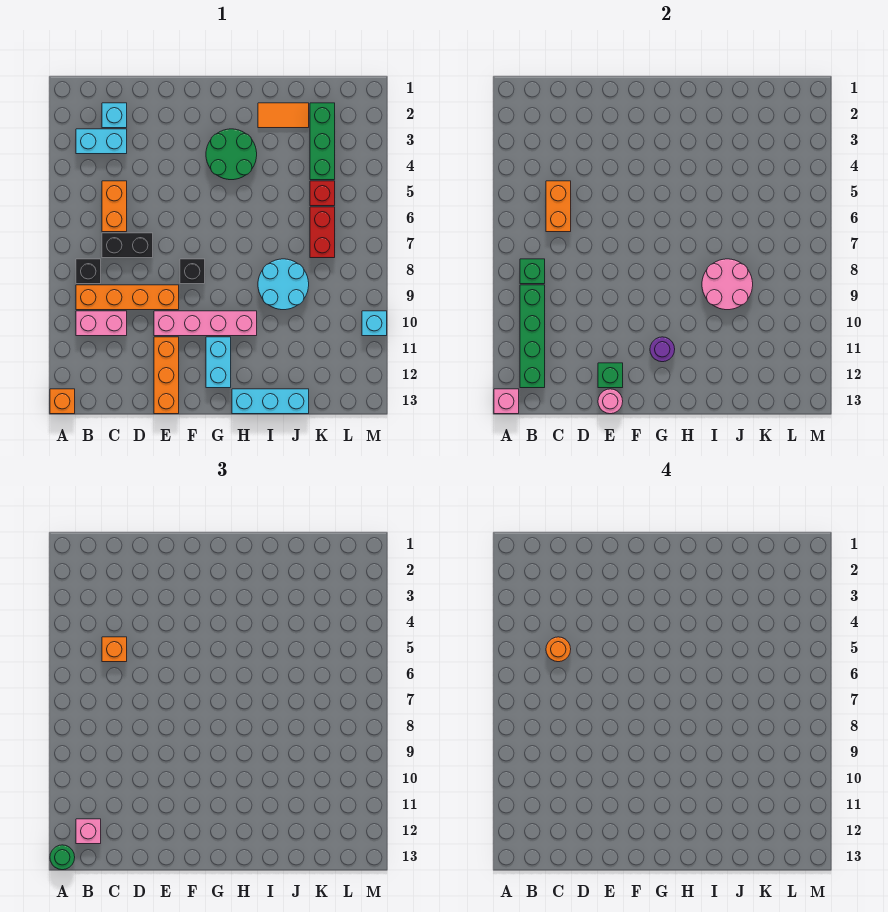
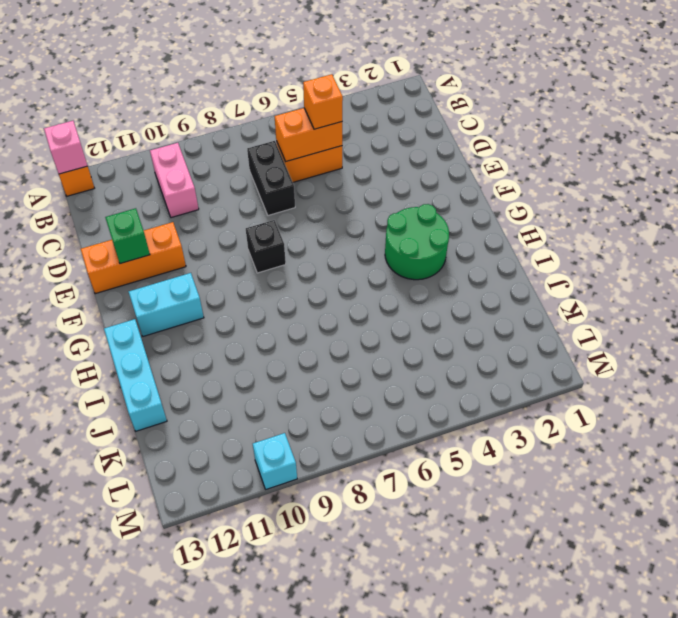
none -> cyan brick B3:C3 level 1
none -> black brick B8 level 1
none -> orange brick B9:E9 level 1
none -> cyan brick C2 level 1

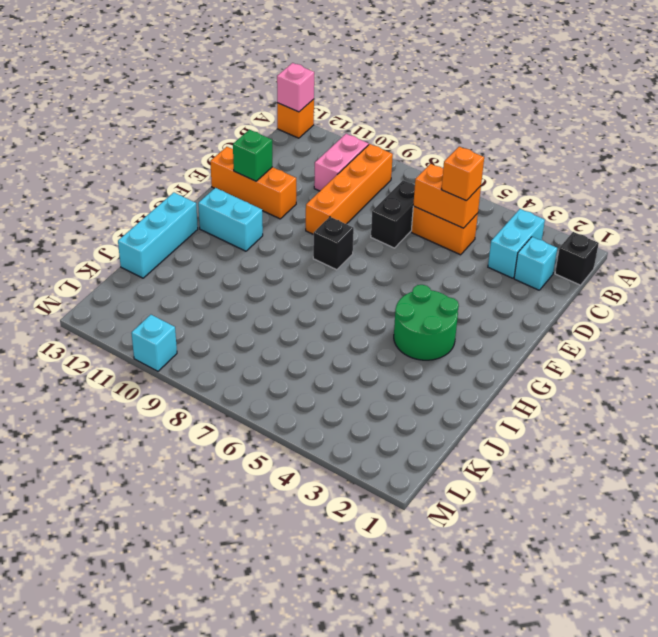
black brick B1 level 1 -> black brick B8 level 1
none -> pink brick E10:H10 level 1
none -> orange tile I2:J2 level 1
none -> cyan round brick I8:J9 level 1
none -> green brick K2:K4 level 1

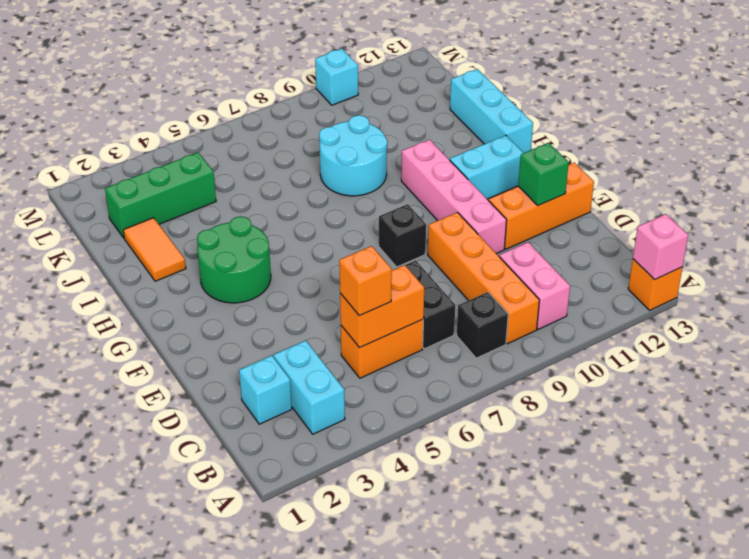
none -> red brick K5 level 1
none -> red brick K6:K7 level 1
none -> green brick B8 level 2
none -> green brick B9:B12 level 2

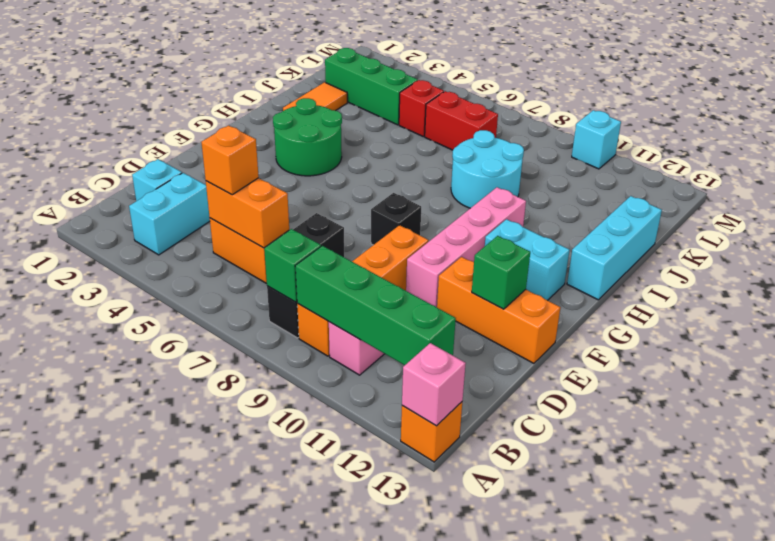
none -> pink round brick E13 level 2
none -> purple round brick G11 level 2
none -> pink round brick I8:J9 level 2
none -> green round brick A13 level 3

